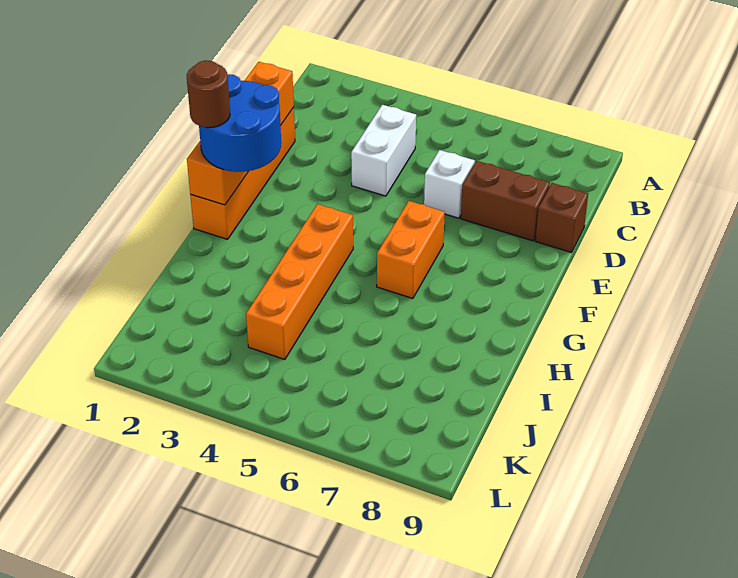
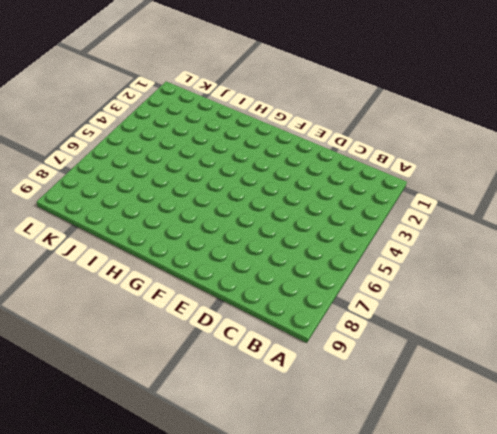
none -> white brick C4:D4 level 1
none -> orange brick D1:G1 level 1

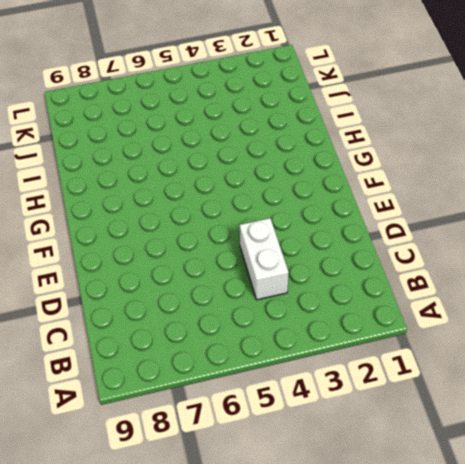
none -> orange brick D1:G1 level 1
none -> white brick D6 level 1

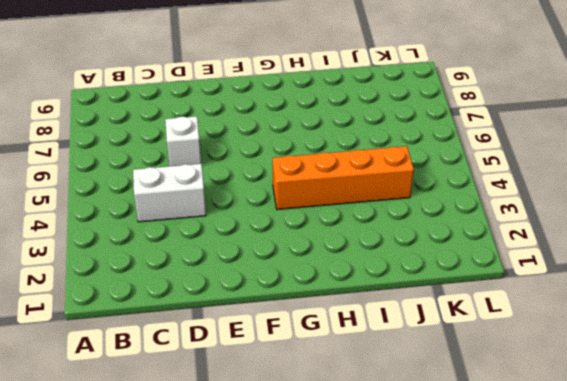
none -> orange brick D1:G1 level 1
none -> brown brick D7:D8 level 1

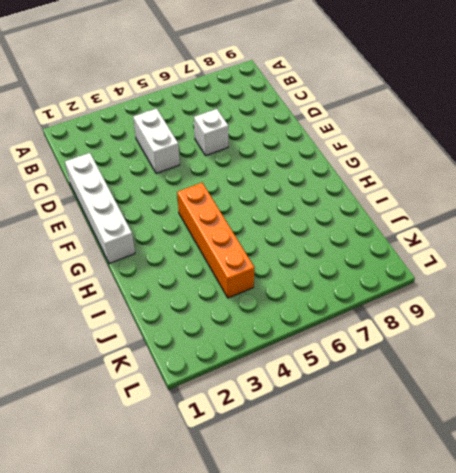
white brick D1:G1 level 1 -> orange brick D1:G1 level 1
none -> brown brick D7:D8 level 1
none -> brown brick D9 level 1

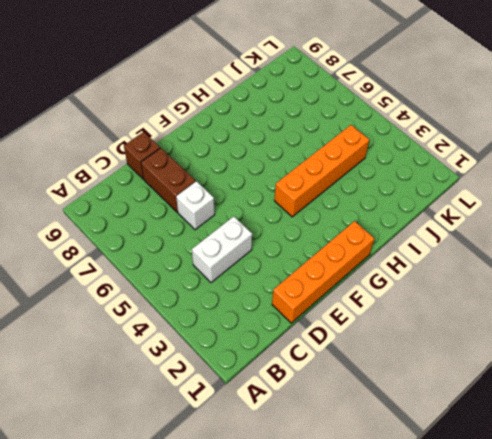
none -> orange brick F6:G6 level 1
none -> orange brick D1:G1 level 2

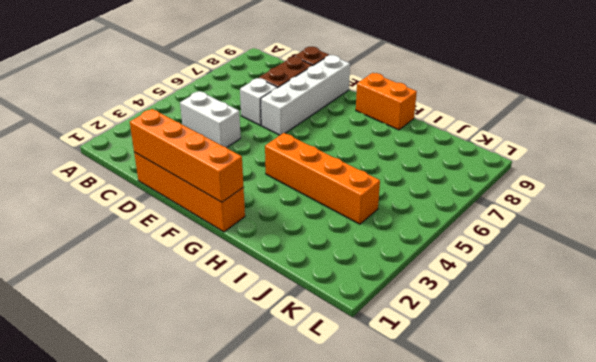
white brick E6:E9 level 1 -> none
orange brick G9:H9 level 1 -> orange brick F6:G6 level 1
none -> blue round brick F1:G2 level 3
none -> brown round brick G1 level 4

